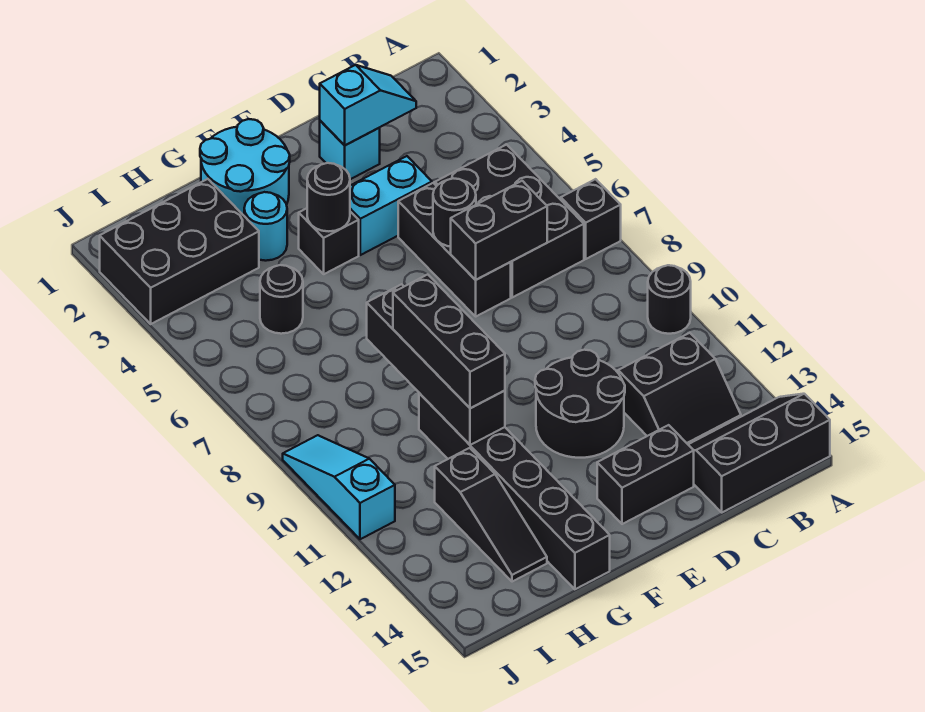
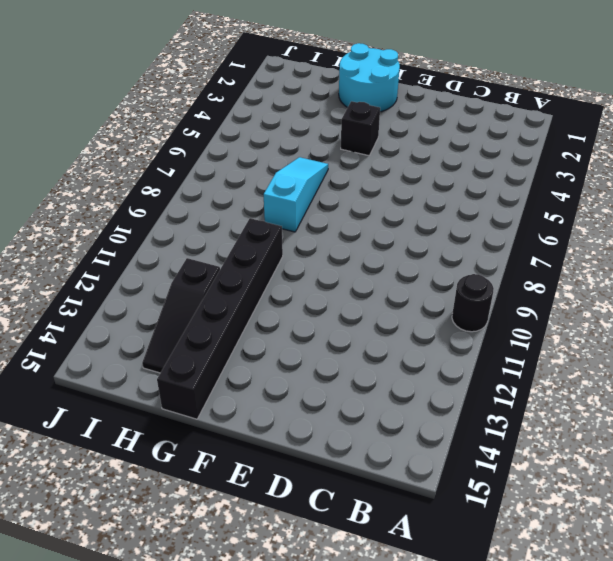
cyan slope G6:G8 level 1 top 8 -> cyan slope J9:J11 level 1 top 11
none -> black brick A7 level 1
none -> black slope A14:C15 level 1 top 15
none -> black brick B5:C7 level 1

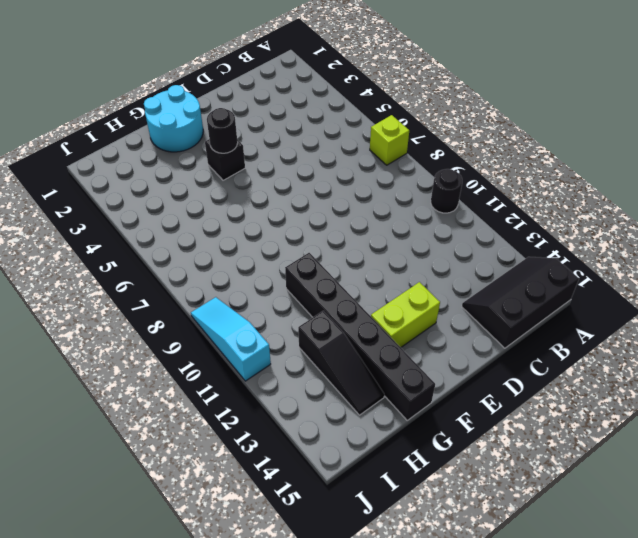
lime brick A7 level 1 -> black brick A7 level 1
lime brick E13:F13 level 1 -> none
none -> black brick B5:C7 level 1
none -> black slope B12:C13 level 1 top 12
none -> cyan brick D2 level 1

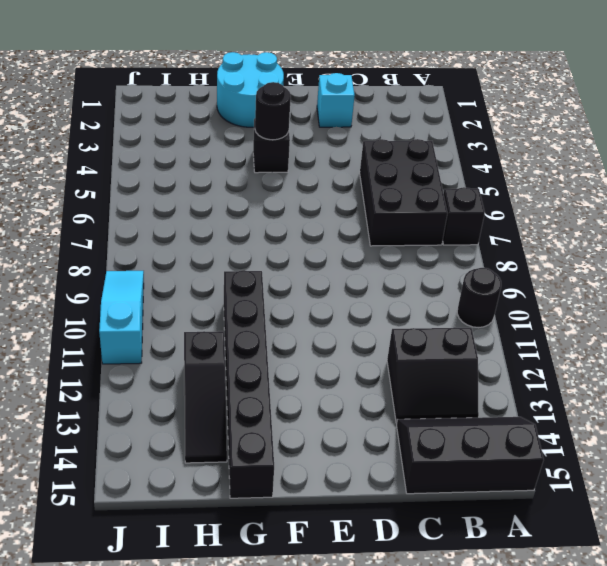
none -> cyan brick D4:E4 level 1
none -> black brick D5:D7 level 1
none -> black round brick D11:E12 level 1

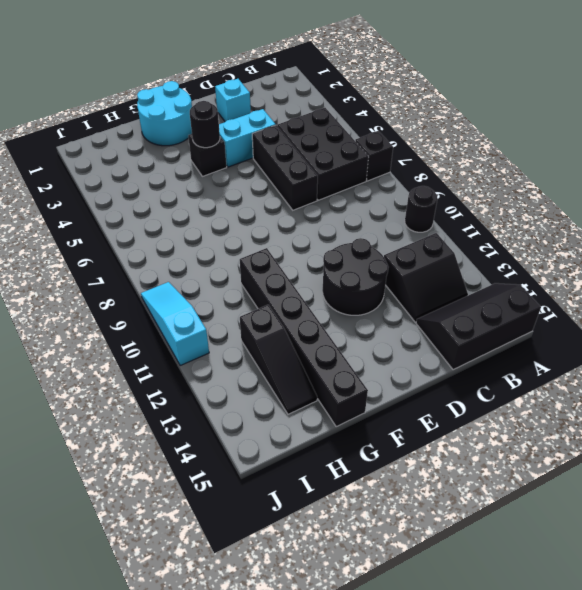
none -> black brick D14:E14 level 1
none -> cyan round brick G3 level 1
none -> black brick H2:J3 level 1

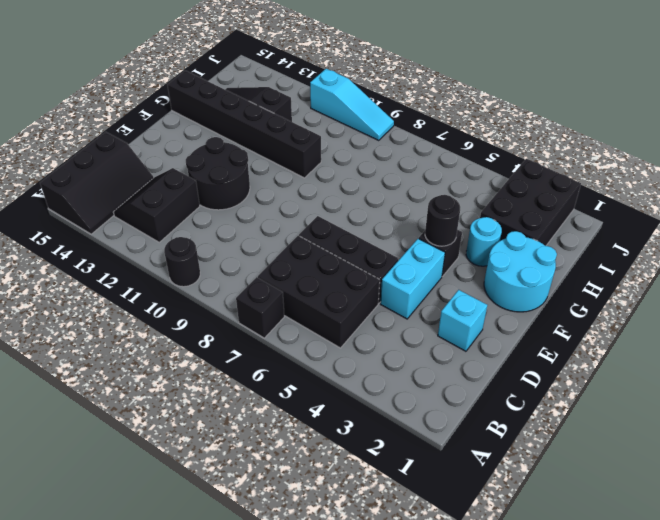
none -> black brick D14:E14 level 1
none -> black round brick H5 level 1
none -> cyan slope C2:D2 level 2 top D

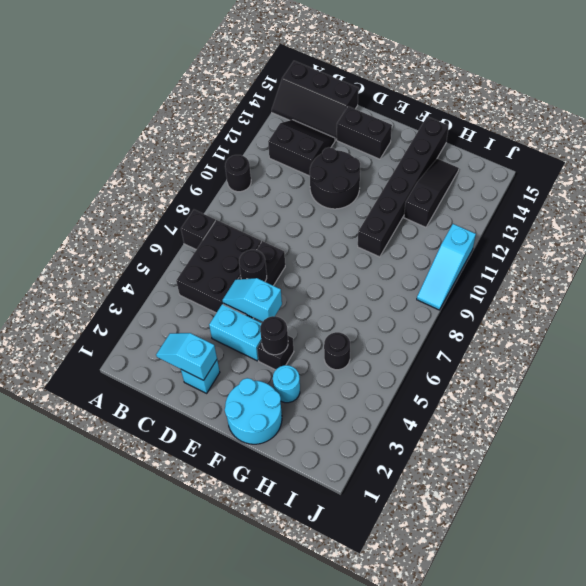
cyan slope D5:E5 level 2 top E -> none
none -> black brick H2:J3 level 1
none -> black brick C7:D7 level 2
none -> black brick G8:G11 level 2

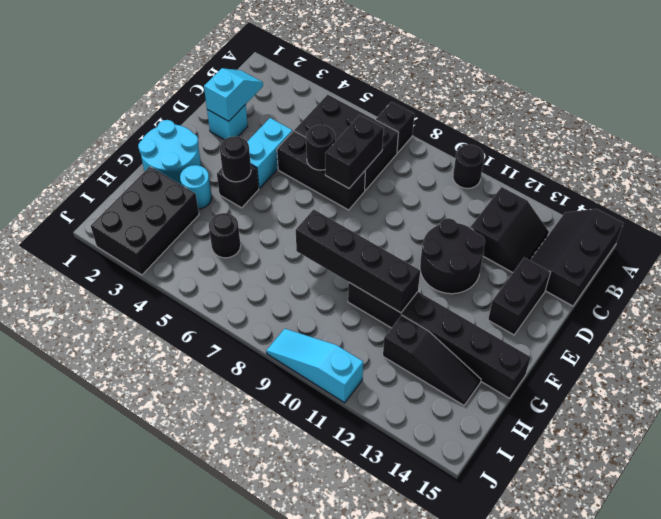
none -> black brick G9:G11 level 3

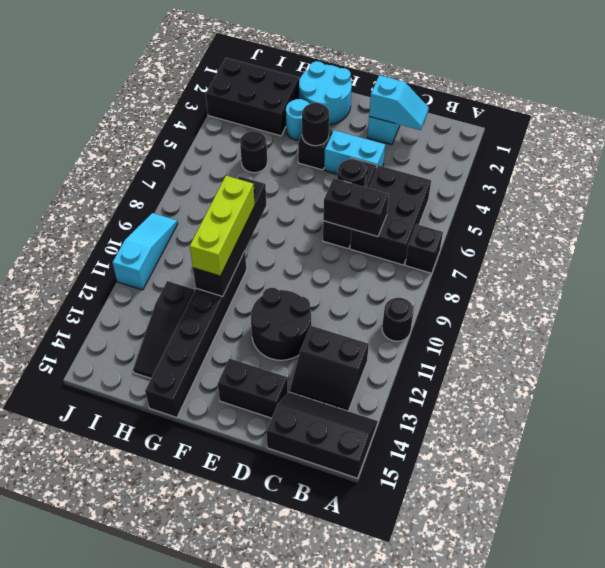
lime brick G9:G11 level 3 -> black brick G9:G11 level 3

